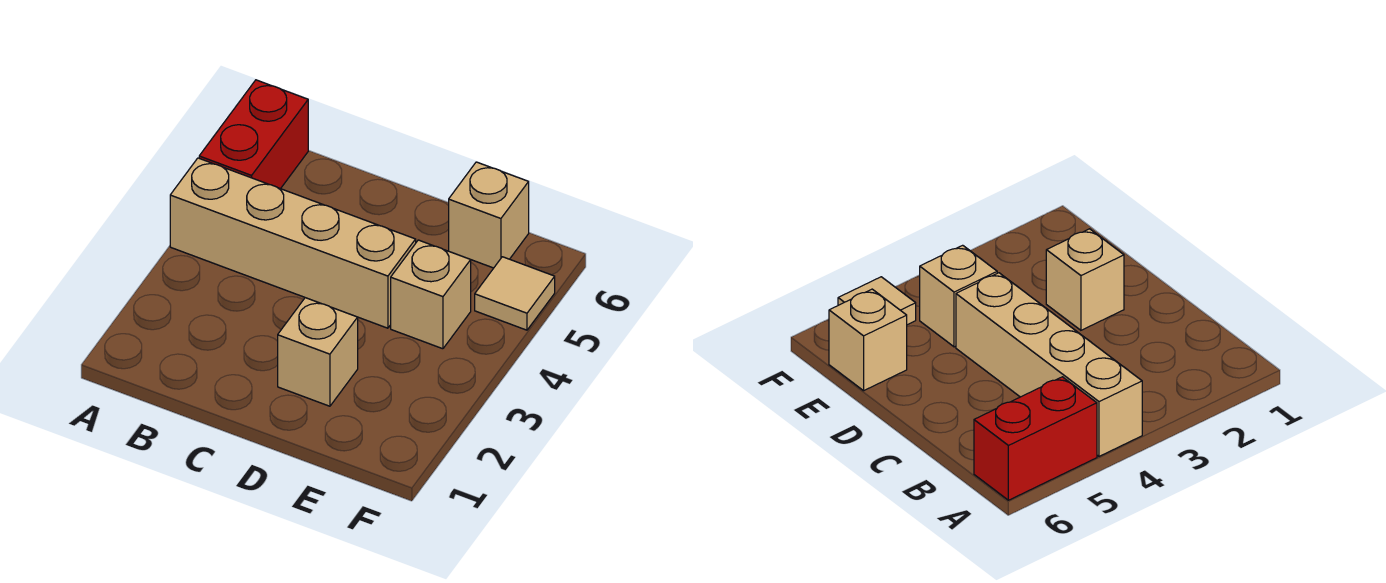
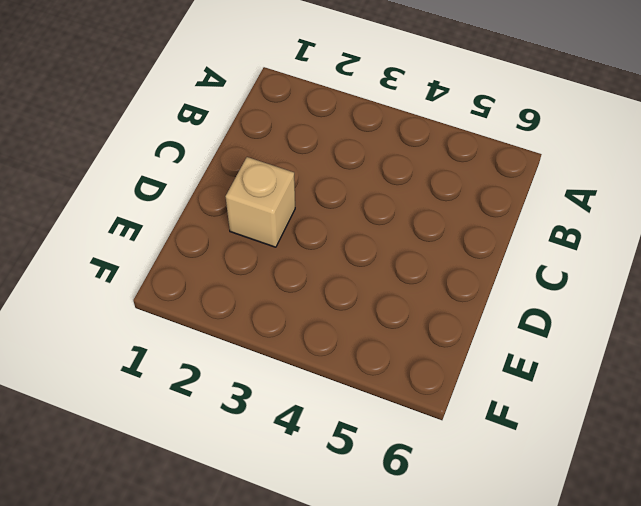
none -> tan brick A4:D4 level 1
none -> red brick A5:A6 level 1

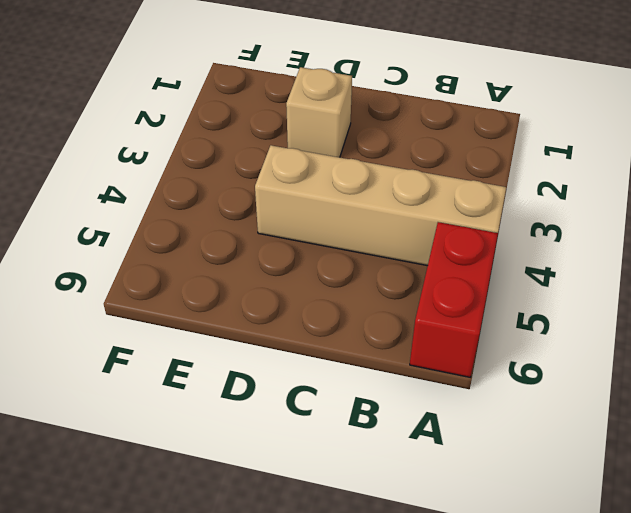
none -> tan brick E4 level 1
none -> tan brick E6 level 1

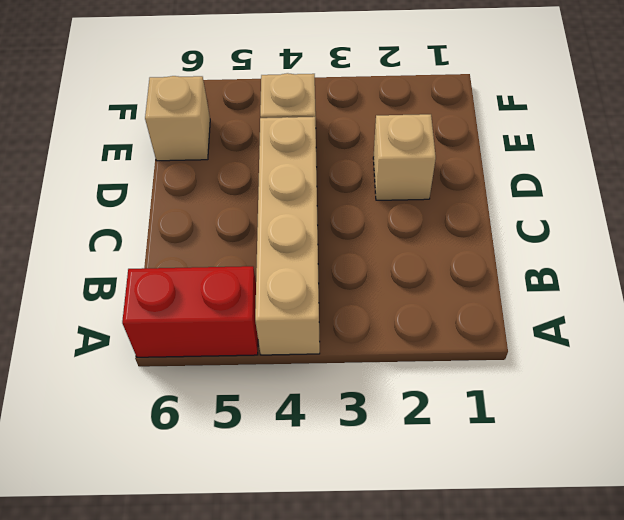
none -> tan tile F5 level 1

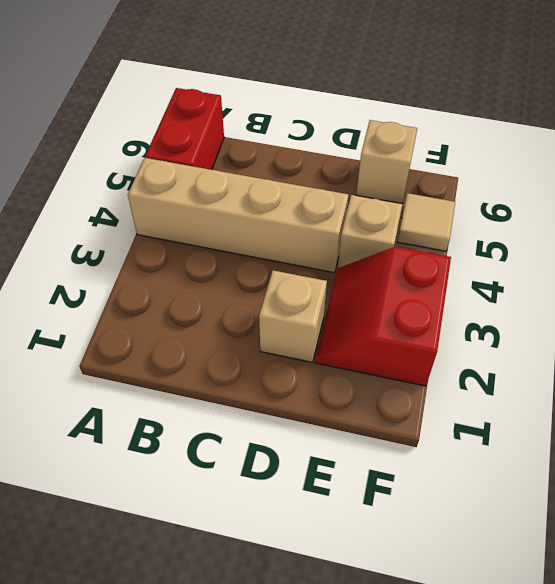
red slope E2:F3 level 1 top F -> none

